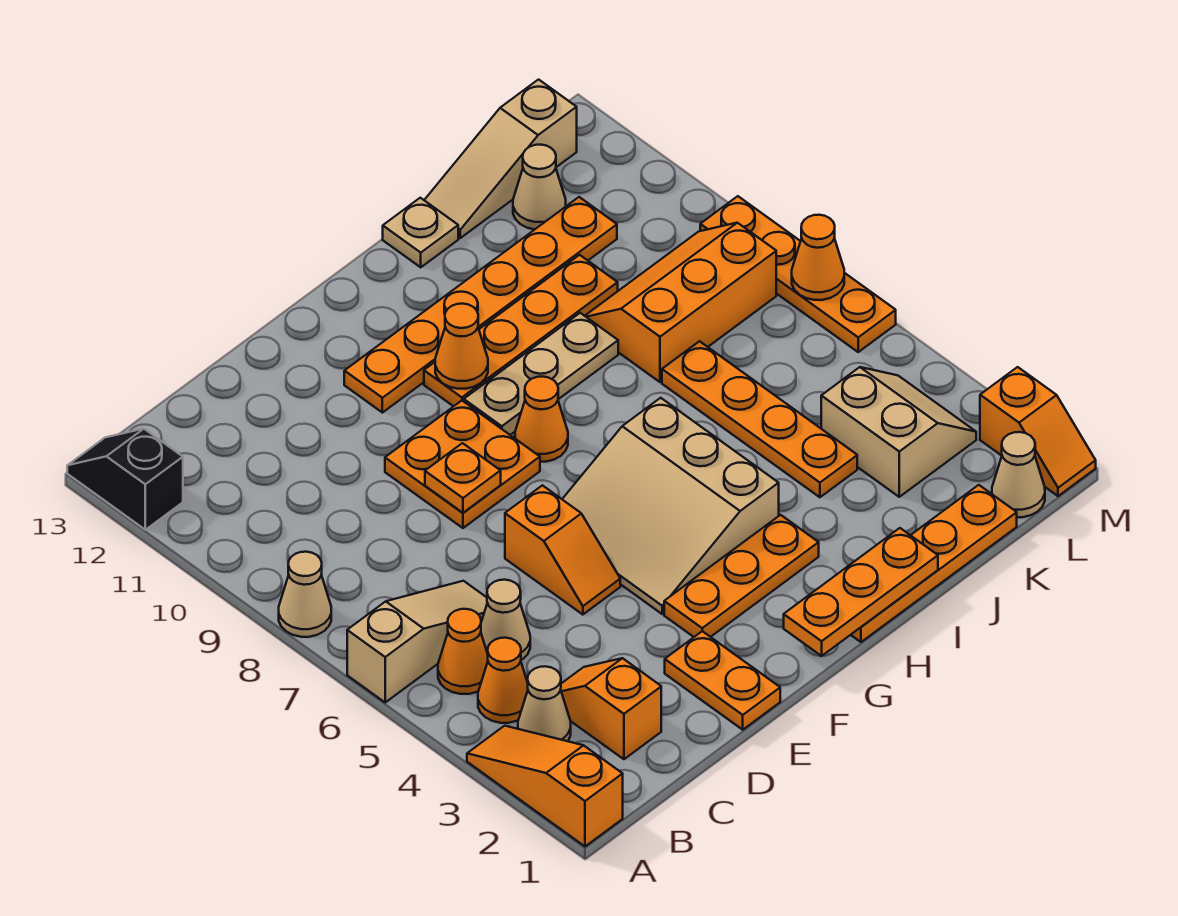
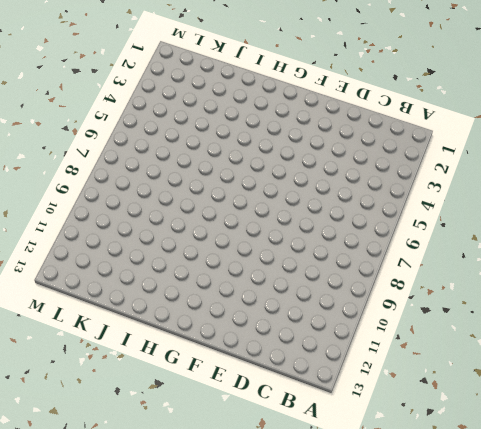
none -> orange slope A1:A3 level 1 top 1
none -> tan slope A6:C6 level 1 top A
none -> tan cone A8 level 1
none -> black slope A12:A13 level 1 top 12

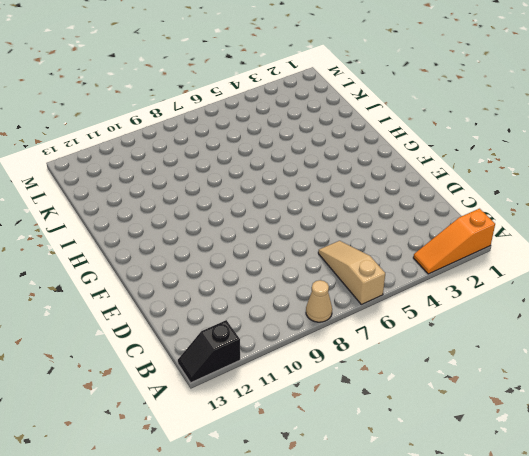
none -> tan cone B3 level 1
none -> orange cone B4 level 1
none -> orange cone B5 level 1
none -> orange slope C2:C3 level 1 top 2

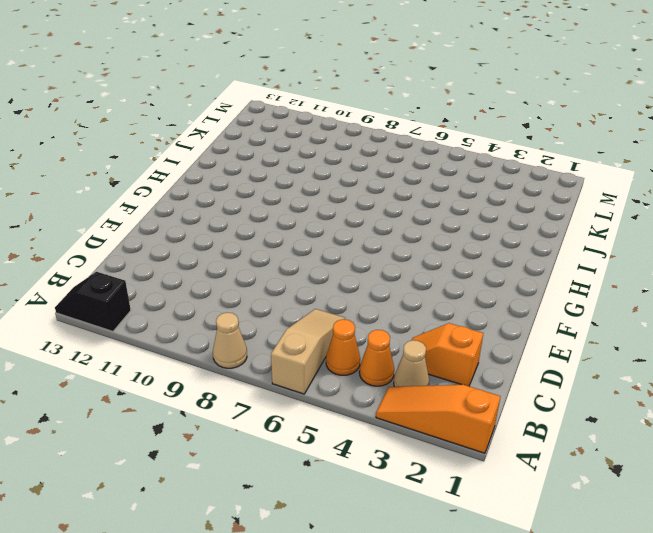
none -> tan cone C5 level 1
none -> orange plate E1:E2 level 1
none -> orange slope E5:E6 level 1 top 6
none -> orange plate E8:F9 level 1

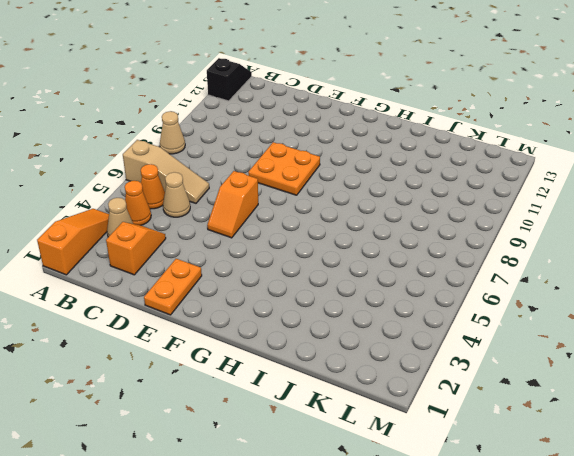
none -> orange plate F3:H3 level 1
none -> tan slope F4:H6 level 1 top H
none -> orange plate F11:K11 level 1
none -> orange cone G8 level 1

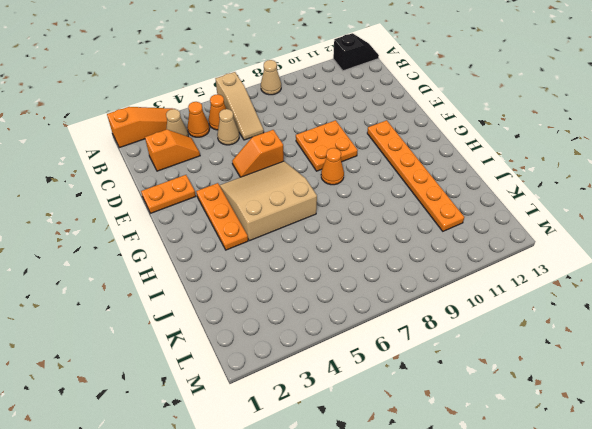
none -> tan plate G9:I9 level 1
none -> orange plate G10:J10 level 1
none -> orange plate H1:K1 level 1
none -> tan plate I13 level 1

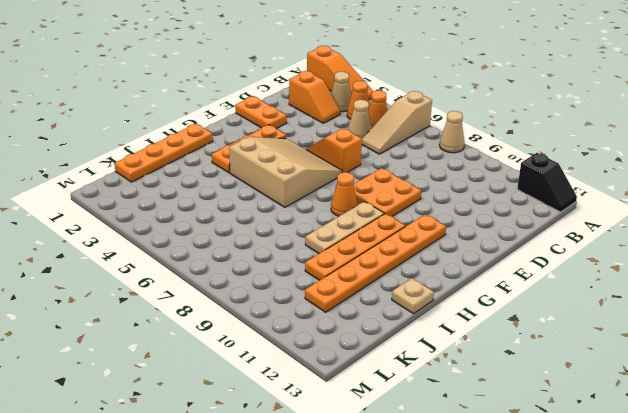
none -> orange plate J4:J7 level 1
none -> orange slope J8:L9 level 1 top 8
none -> tan slope J13:L13 level 1 top L
none -> tan slope K3:L4 level 1 top K

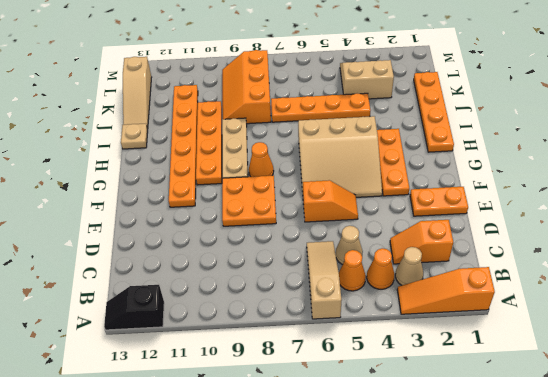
none -> tan cone A8 level 1
none -> tan cone K12 level 1
none -> tan cone L1 level 1
none -> orange slope M1:M2 level 1 top 2

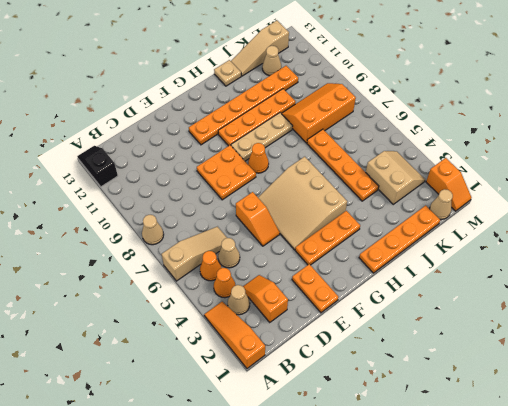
none -> orange plate M6:M9 level 1
none -> orange plate E8 level 2
none -> orange plate G1:I1 level 2
none -> orange cone G10 level 2

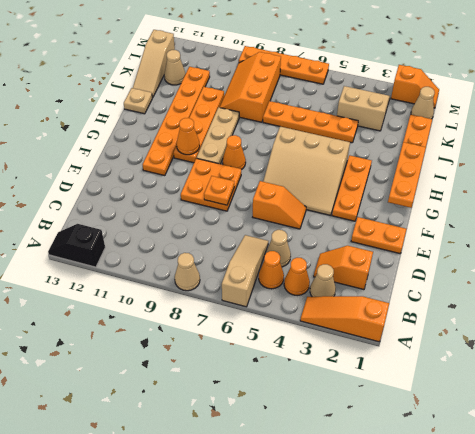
none -> orange cone M7 level 2

